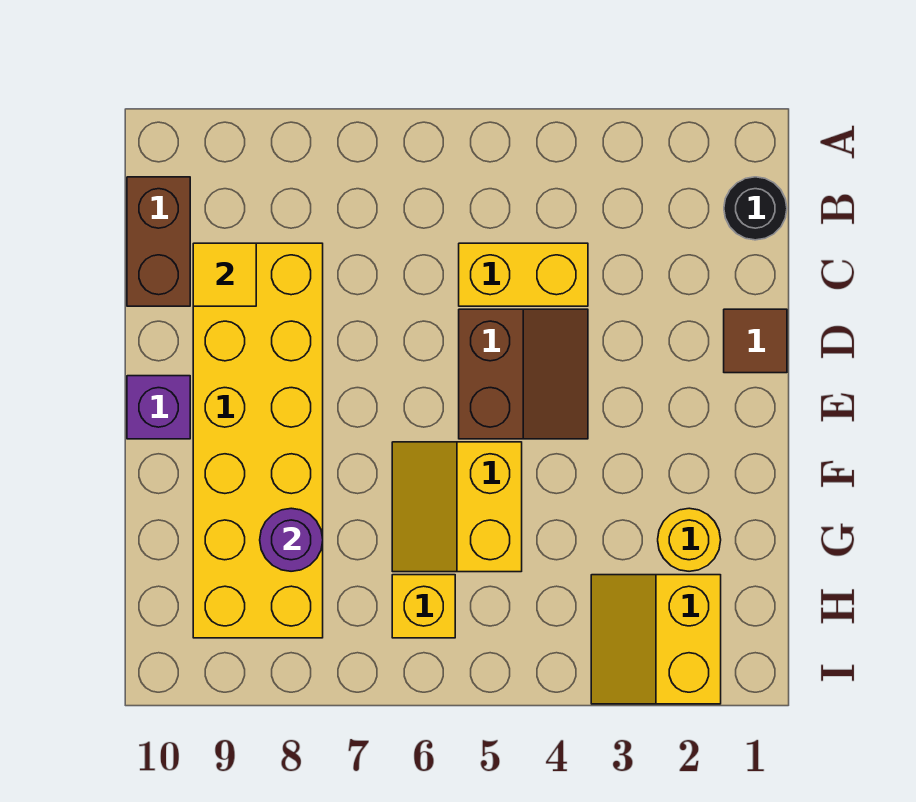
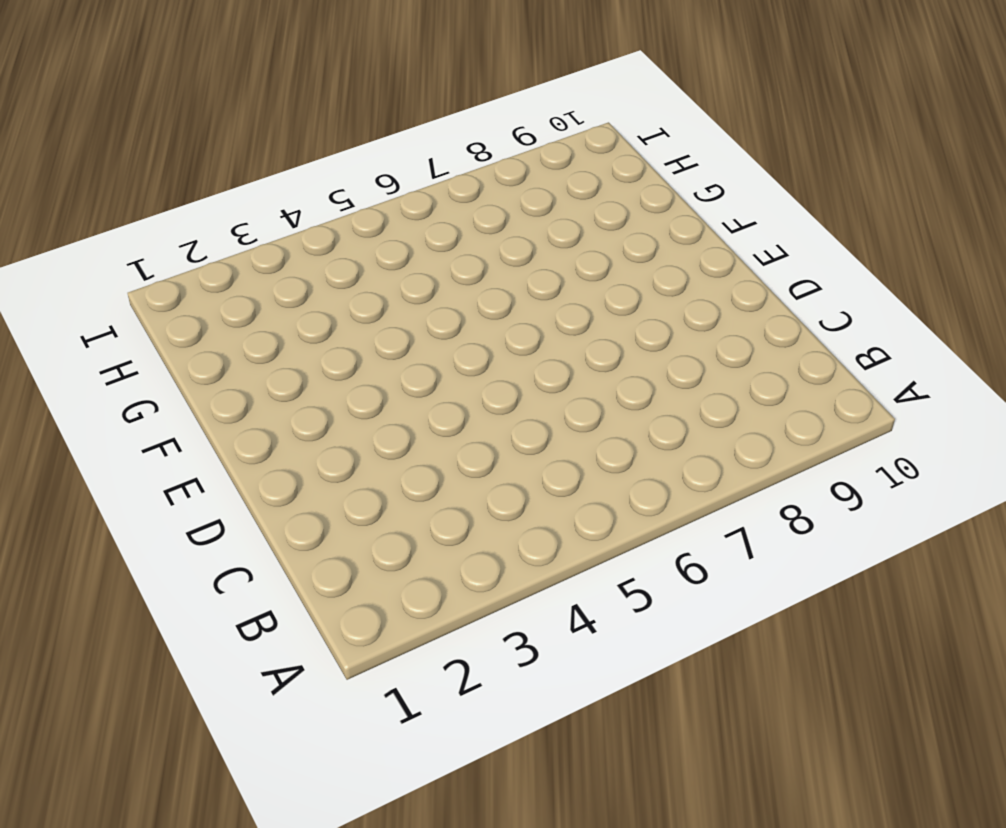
none -> black round brick B1 level 1
none -> brown brick B10:C10 level 1
none -> yellow brick C4:C5 level 1

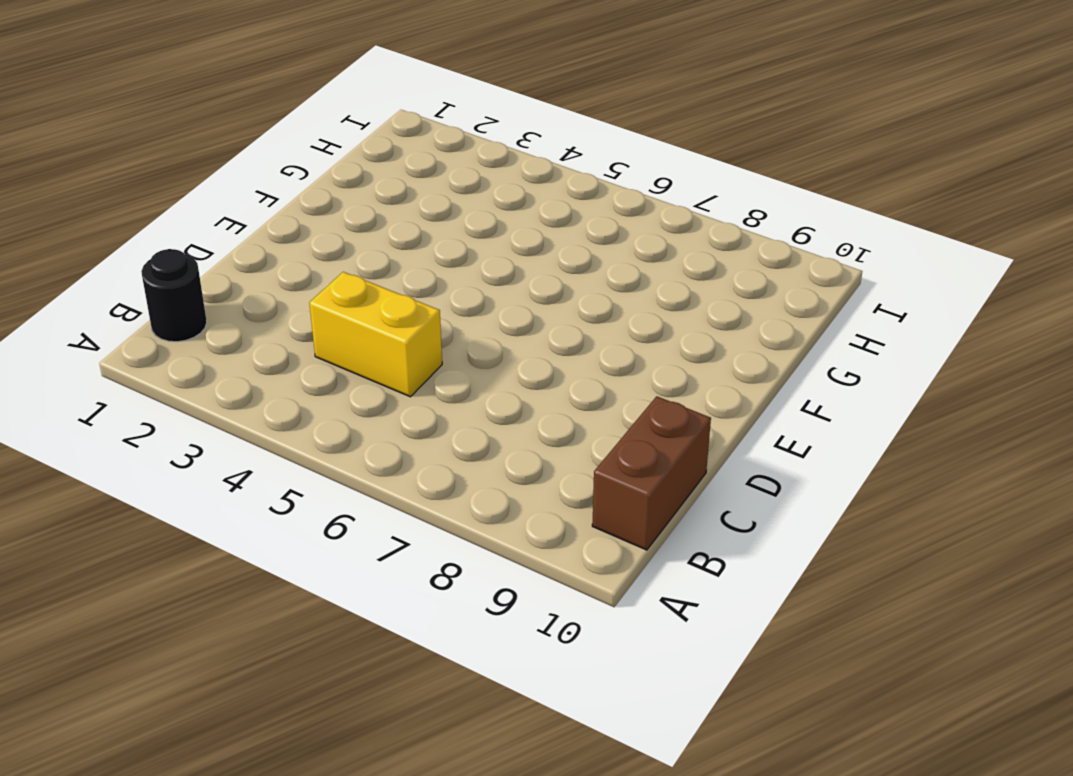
none -> yellow brick C8:H9 level 1
none -> brown tile D1 level 1
none -> brown slope D4:E5 level 1 top 5

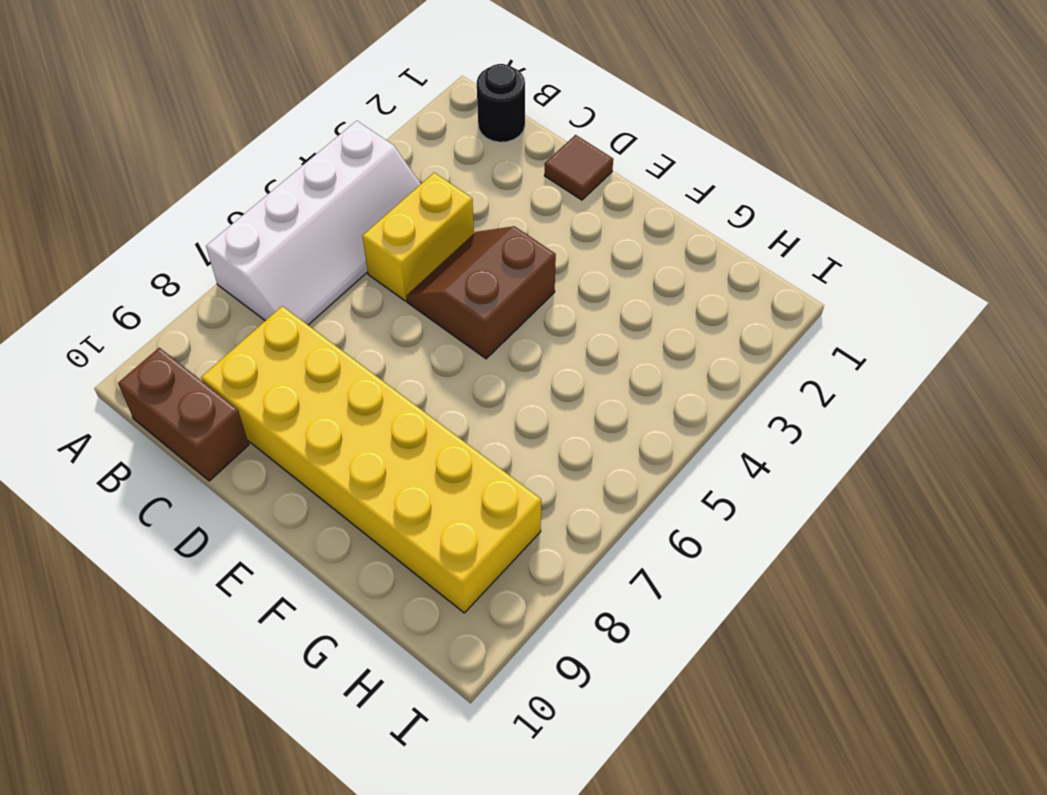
white slope A4:B7 level 1 top A -> none
brown slope D4:E5 level 1 top E -> brown slope D4:E5 level 1 top 5
none -> purple brick E10 level 1
none -> yellow slope F5:G6 level 1 top 5
none -> yellow round brick G2 level 1

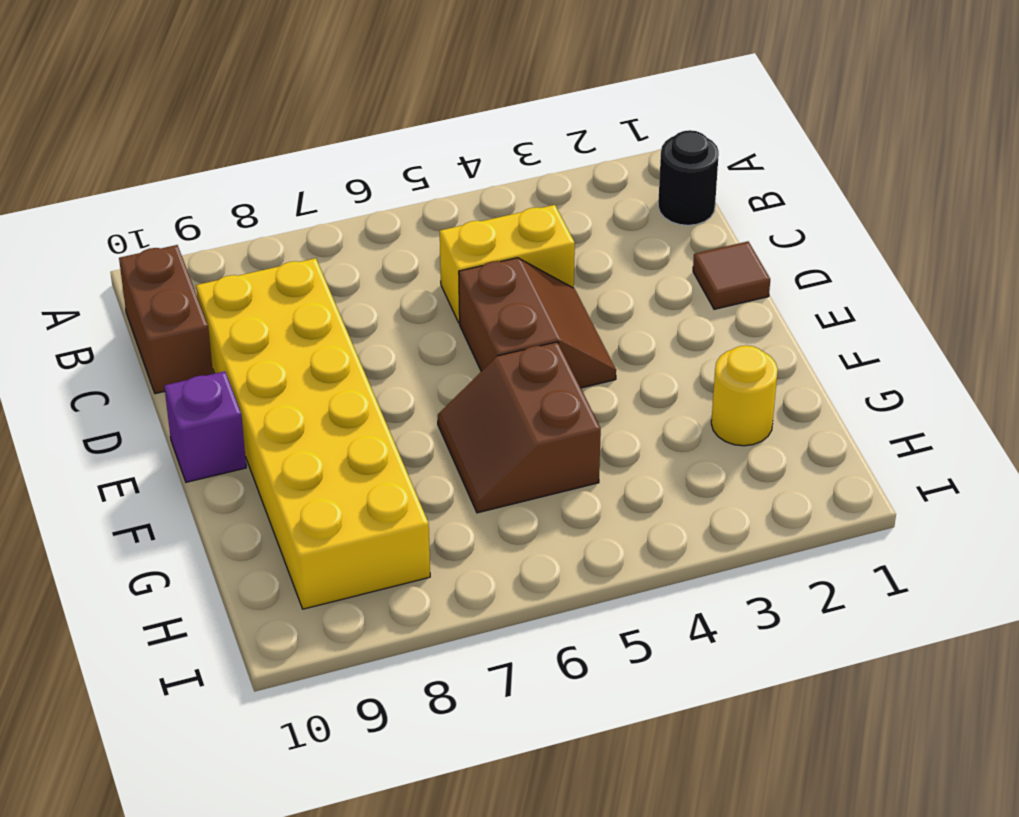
brown slope F5:G6 level 1 top 5 -> yellow slope F5:G6 level 1 top 5
none -> yellow slope H2:I3 level 1 top 2
none -> yellow brick H6 level 1
none -> yellow tile C9 level 2

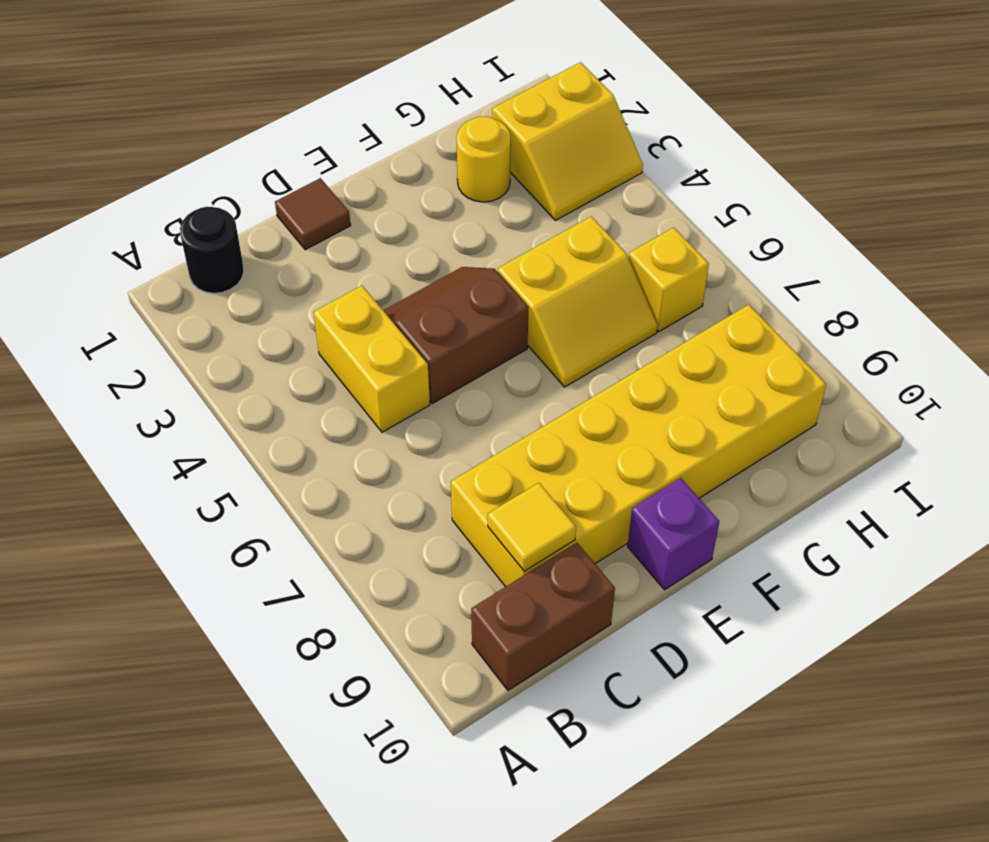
none -> purple round brick G8 level 2

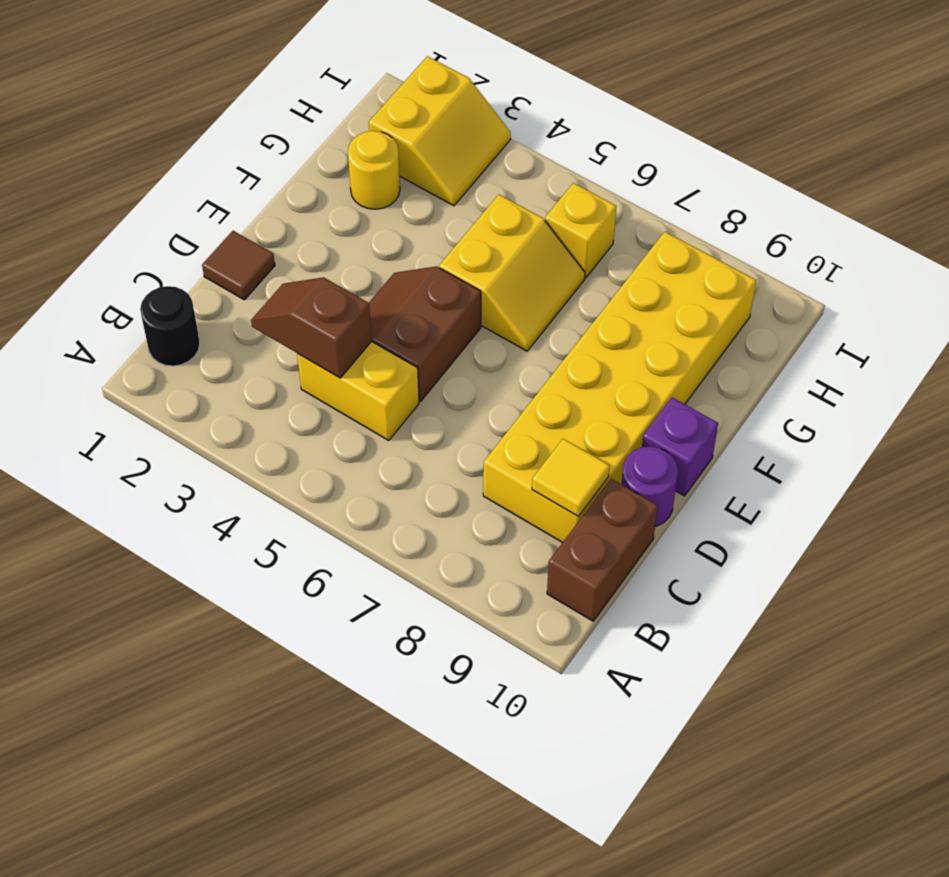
brown slope C3:C4 level 2 top 4 -> none
purple round brick D10 level 1 -> purple round brick G8 level 2

